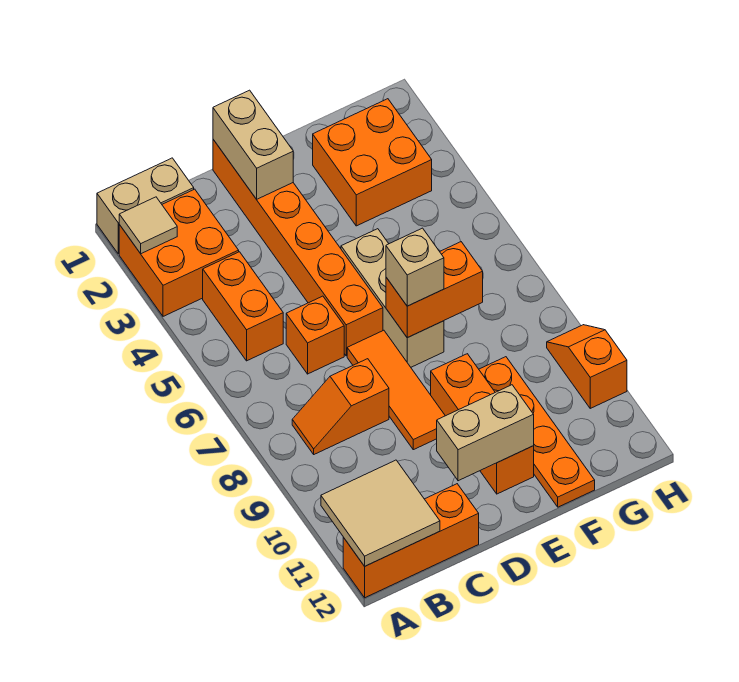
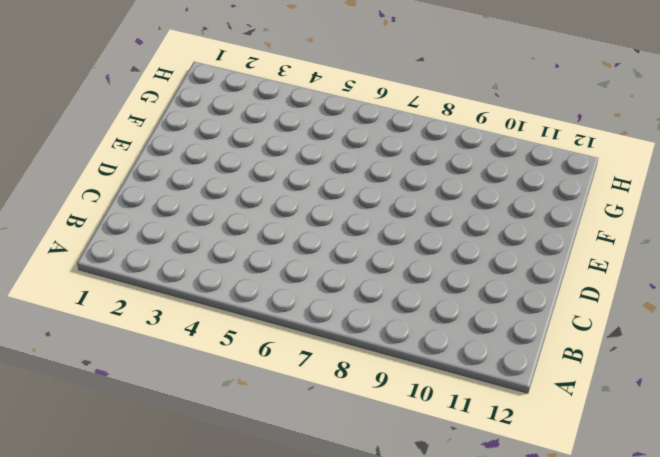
none -> tan brick A1:B1 level 1
none -> orange brick A2:B3 level 1
none -> orange brick A12:C12 level 1

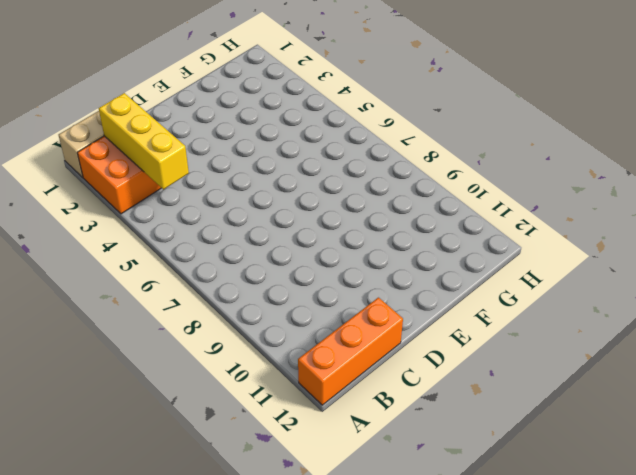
yellow brick B2:B4 level 2 -> none
none -> orange brick B4:B5 level 1
none -> orange slope B8:C8 level 1 top C
none -> orange brick C6 level 1

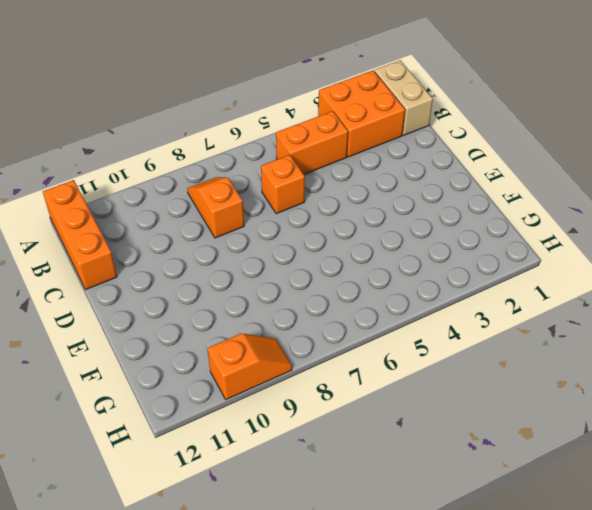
none -> orange brick D1:D6 level 1
none -> orange tile D7:D9 level 1
none -> tan brick E5:E7 level 1

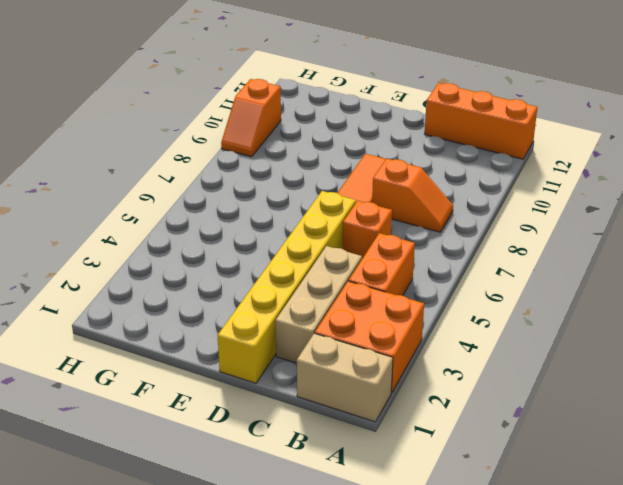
tan brick C2:C4 level 1 -> tan brick E5:E7 level 1
yellow brick D1:D6 level 1 -> orange brick D1:D6 level 1
none -> orange brick E9:E11 level 1
none -> orange brick F2:G3 level 1
none -> orange plate F9:F12 level 1

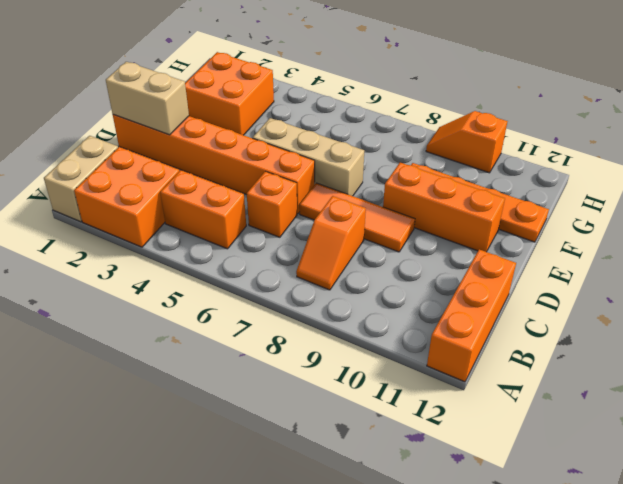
none -> tan tile A2 level 2
none -> tan tile A11:B12 level 2
none -> tan brick D11:E11 level 2

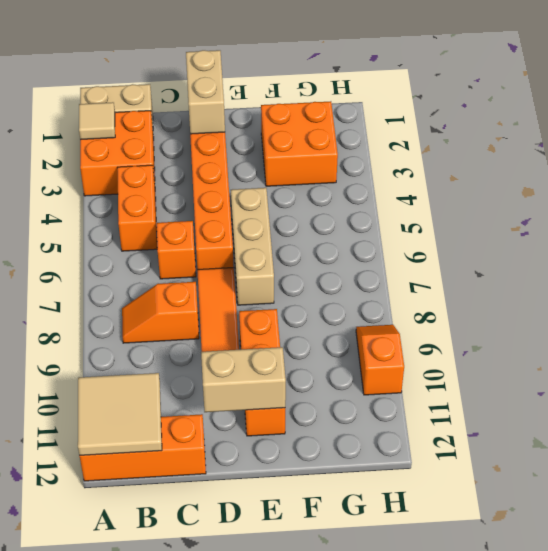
none -> orange plate F9:F12 level 1
none -> orange brick E7:F7 level 2
none -> tan brick E7 level 3

